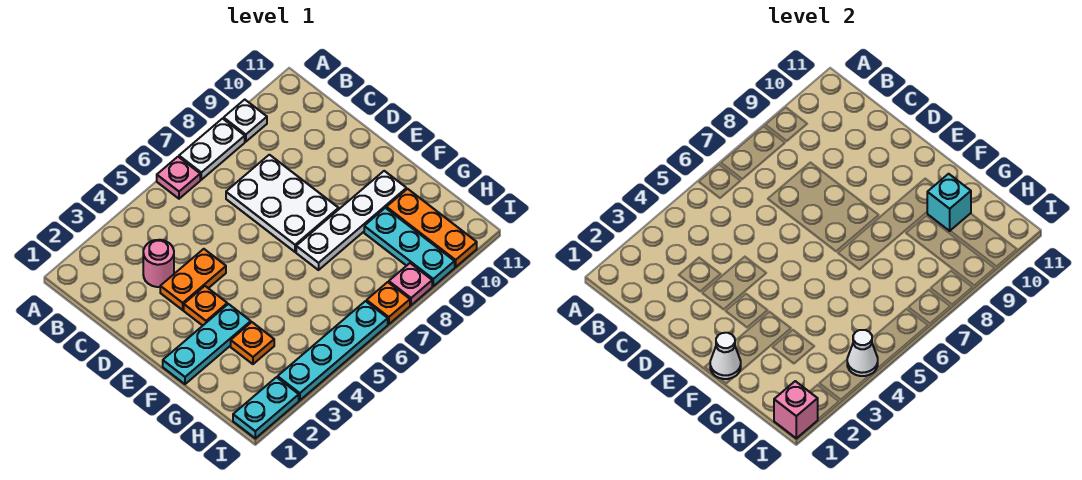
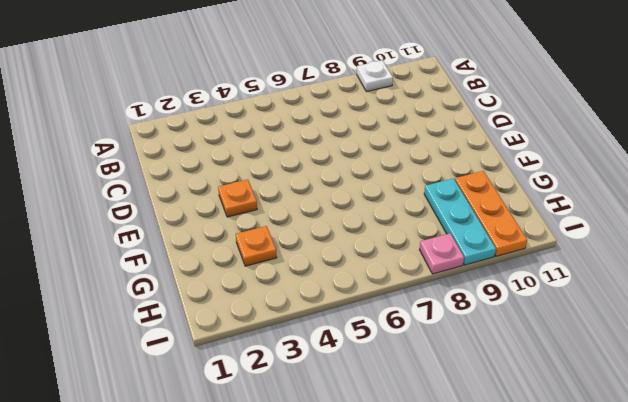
none -> pink plate A6 level 1
none -> white plate A7:A8 level 1
none -> pink round brick C3 level 1

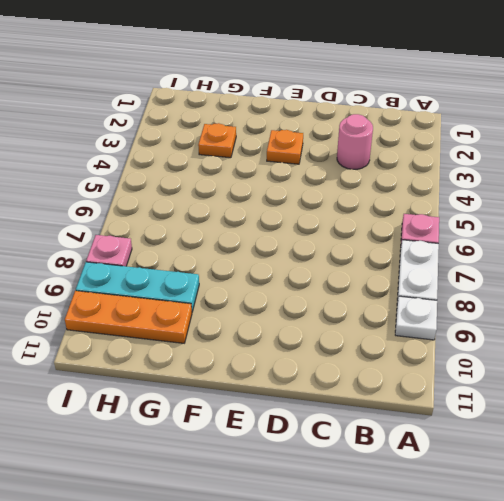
none -> white plate C7:E8 level 1
none -> orange plate D3:D4 level 1
none -> cyan plate F1:F3 level 1

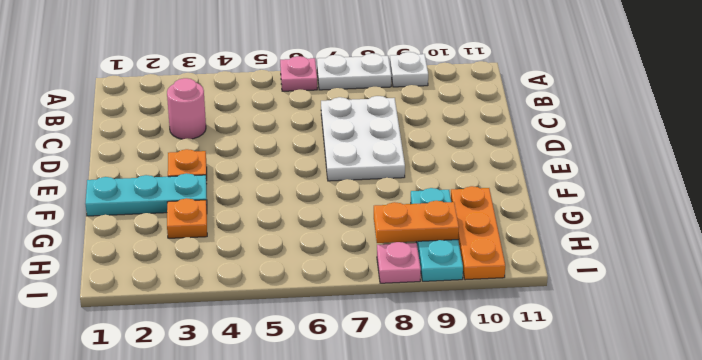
orange plate H8:H9 level 2 -> orange plate D3:D4 level 1
none -> white plate F7:F10 level 1
none -> cyan plate I1:I2 level 1
none -> cyan plate I3:I6 level 1

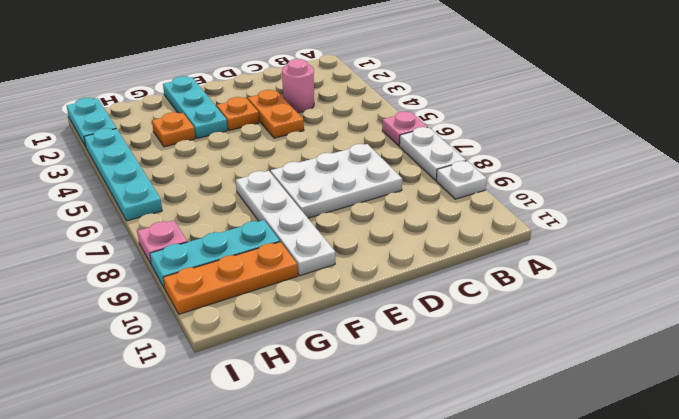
none -> orange plate I7 level 1
none -> white cone F1 level 2
none -> cyan brick G10 level 2

